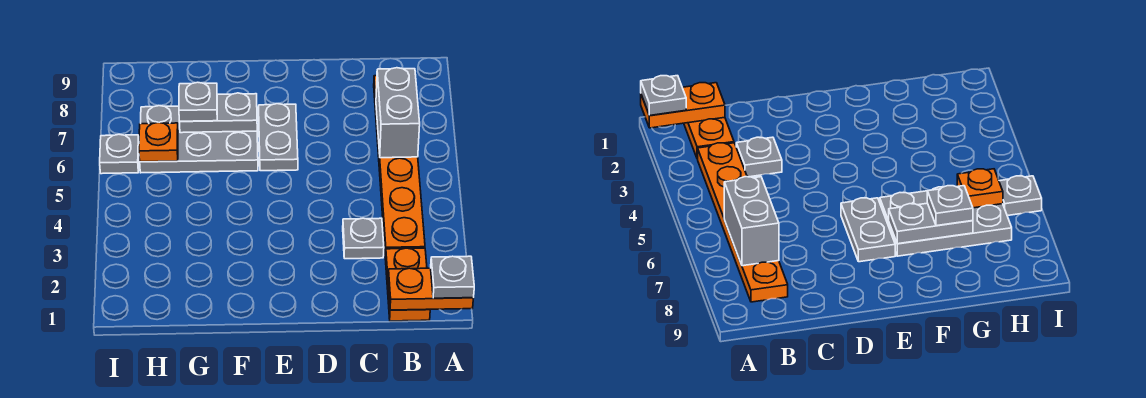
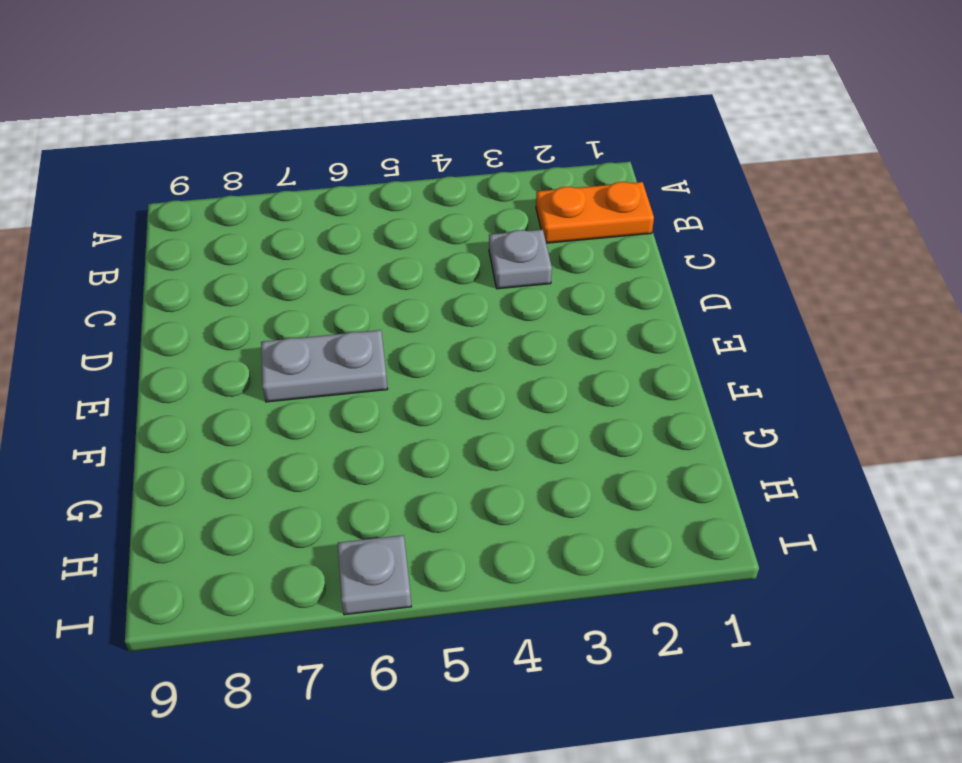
none -> orange plate B3:B8 level 1
none -> grey plate F6:H7 level 1
none -> orange plate A1:B1 level 2

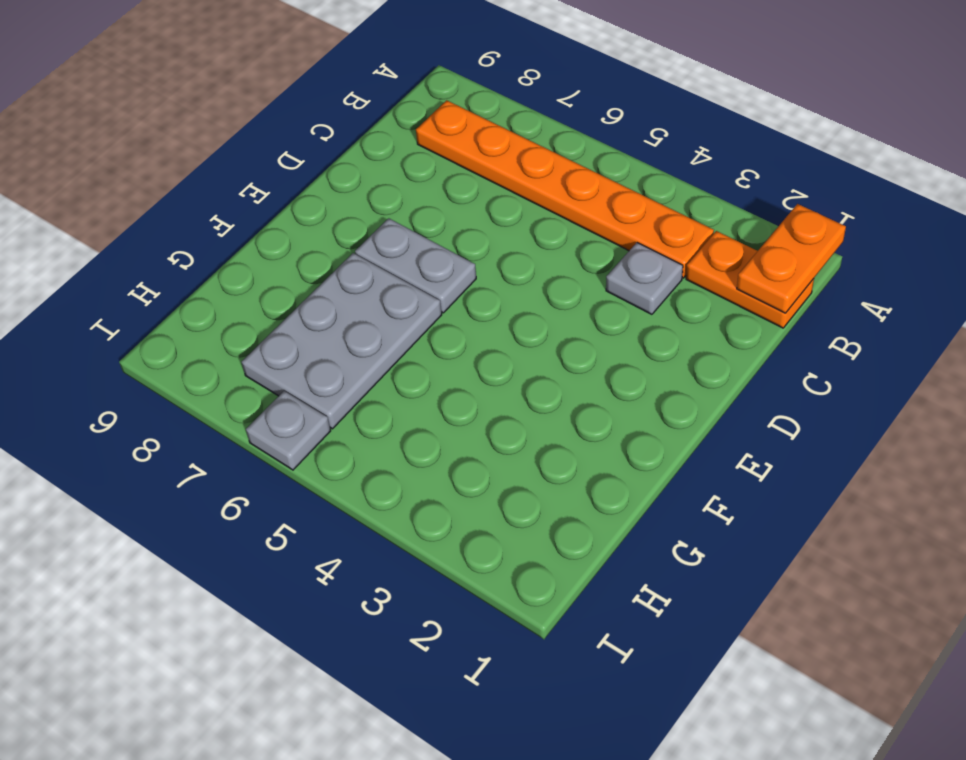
none -> grey brick B6:B7 level 2
none -> grey plate F7:G7 level 2
none -> orange plate H6 level 2

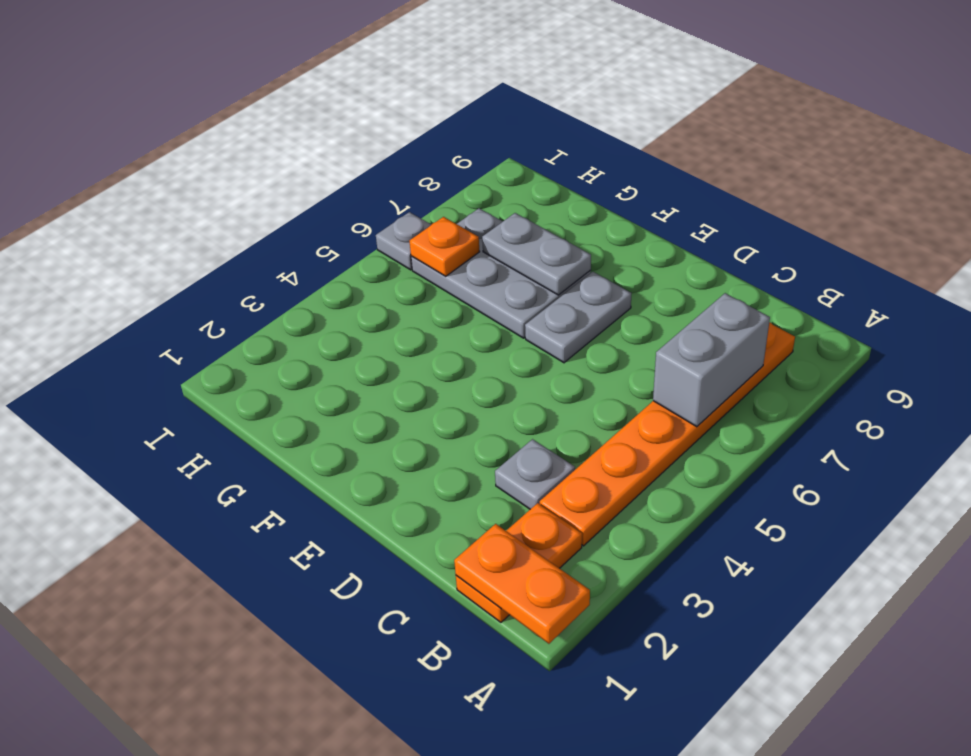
none -> grey plate A1 level 3
none -> grey plate G7 level 3

